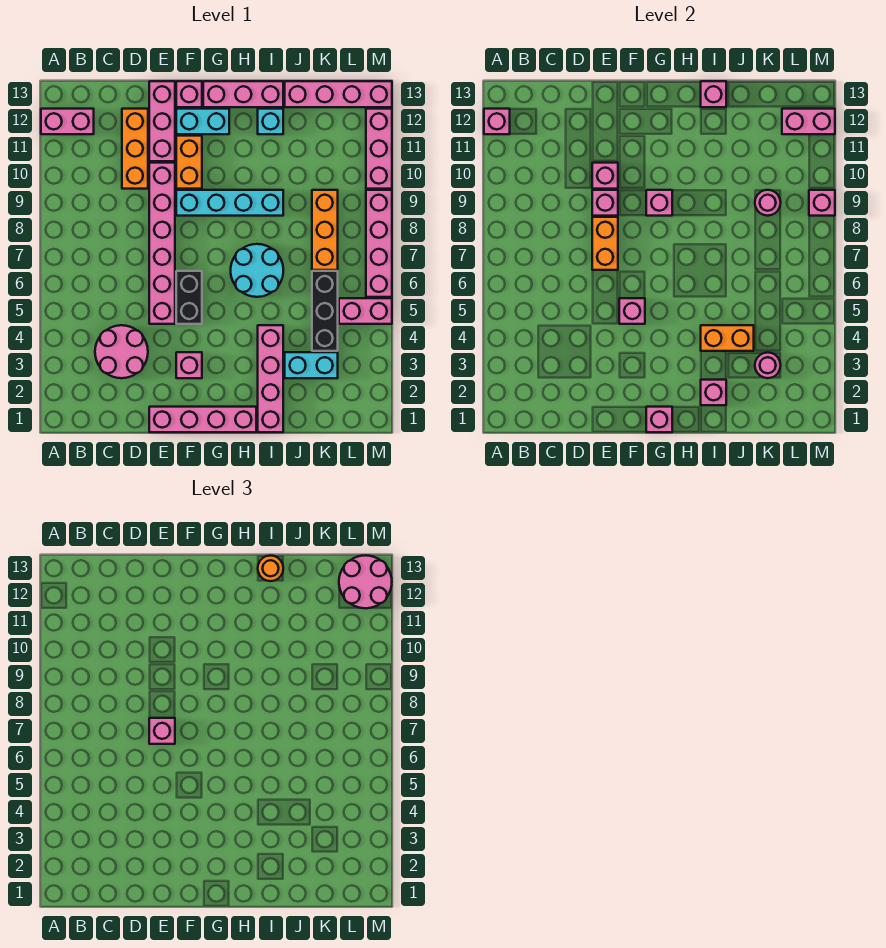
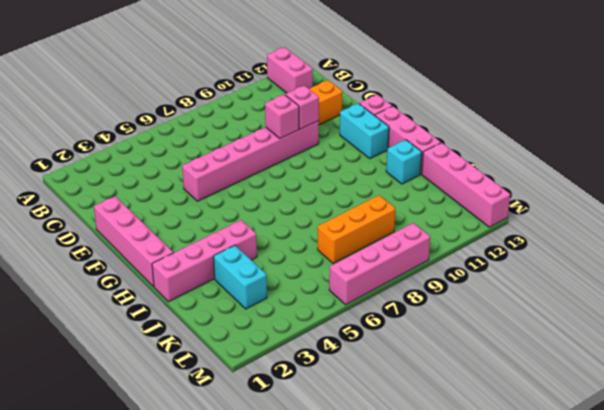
none -> pink round brick C3:D4 level 1
none -> pink brick E11:E13 level 1
none -> pink brick F3 level 1
none -> black brick F5:F6 level 1

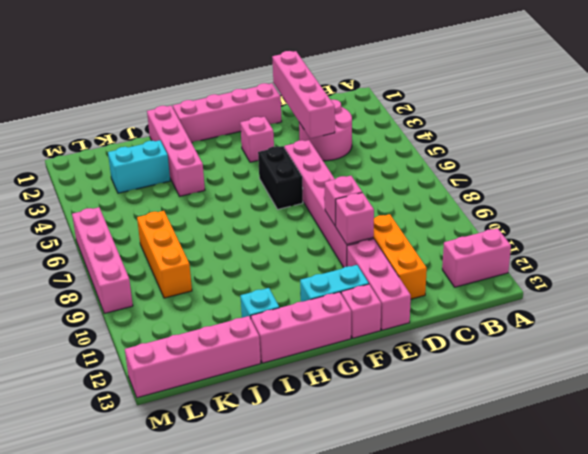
pink brick D1:D4 level 2 -> none
none -> cyan brick F9:I9 level 1
none -> orange brick F10:F11 level 1
none -> cyan round brick H6:I7 level 1
none -> black brick K4:K6 level 1

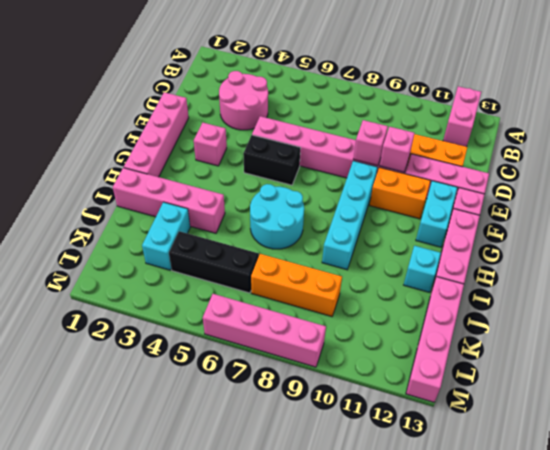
none -> pink brick L5:M5 level 1
none -> pink brick M10:M12 level 1
none -> pink brick A12 level 2
none -> orange brick E7:E8 level 2

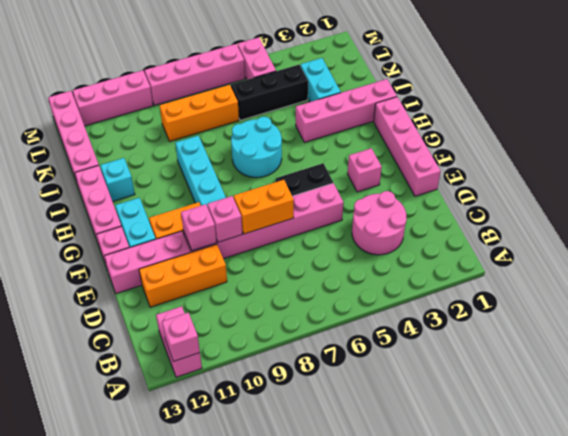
none -> pink brick F5 level 2
none -> pink brick G1 level 2
none -> pink brick G9 level 2
none -> pink brick I2 level 2

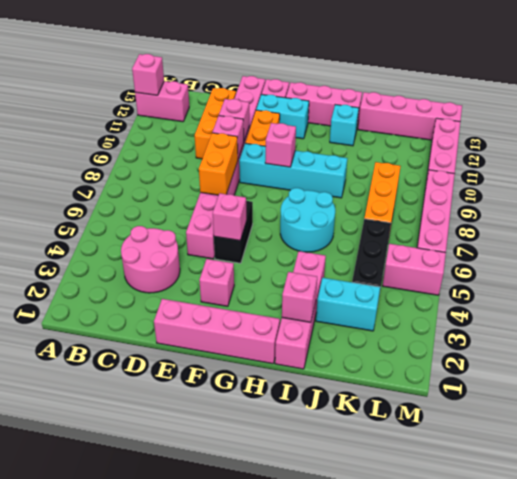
none -> pink brick G1 level 2
none -> orange brick I4:J4 level 2
none -> pink brick I13 level 2
none -> pink round brick K3 level 2

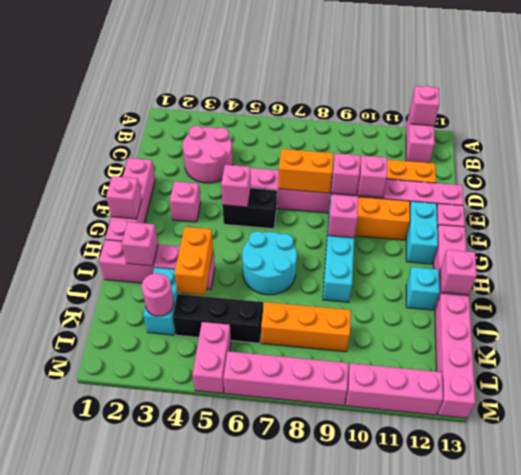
none -> pink round brick K9 level 2
none -> pink brick L12:M12 level 2
none -> pink brick M9 level 2
none -> pink brick E7 level 3

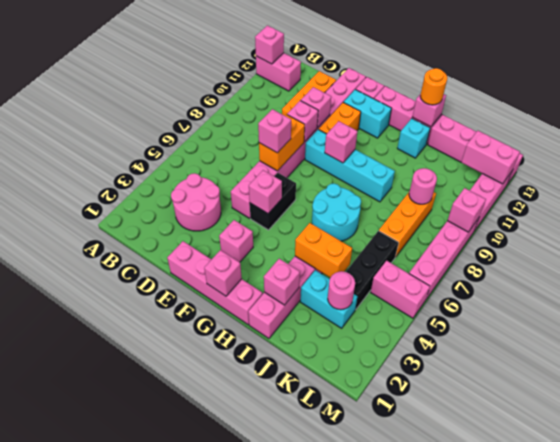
none -> pink round brick L12:M13 level 3

